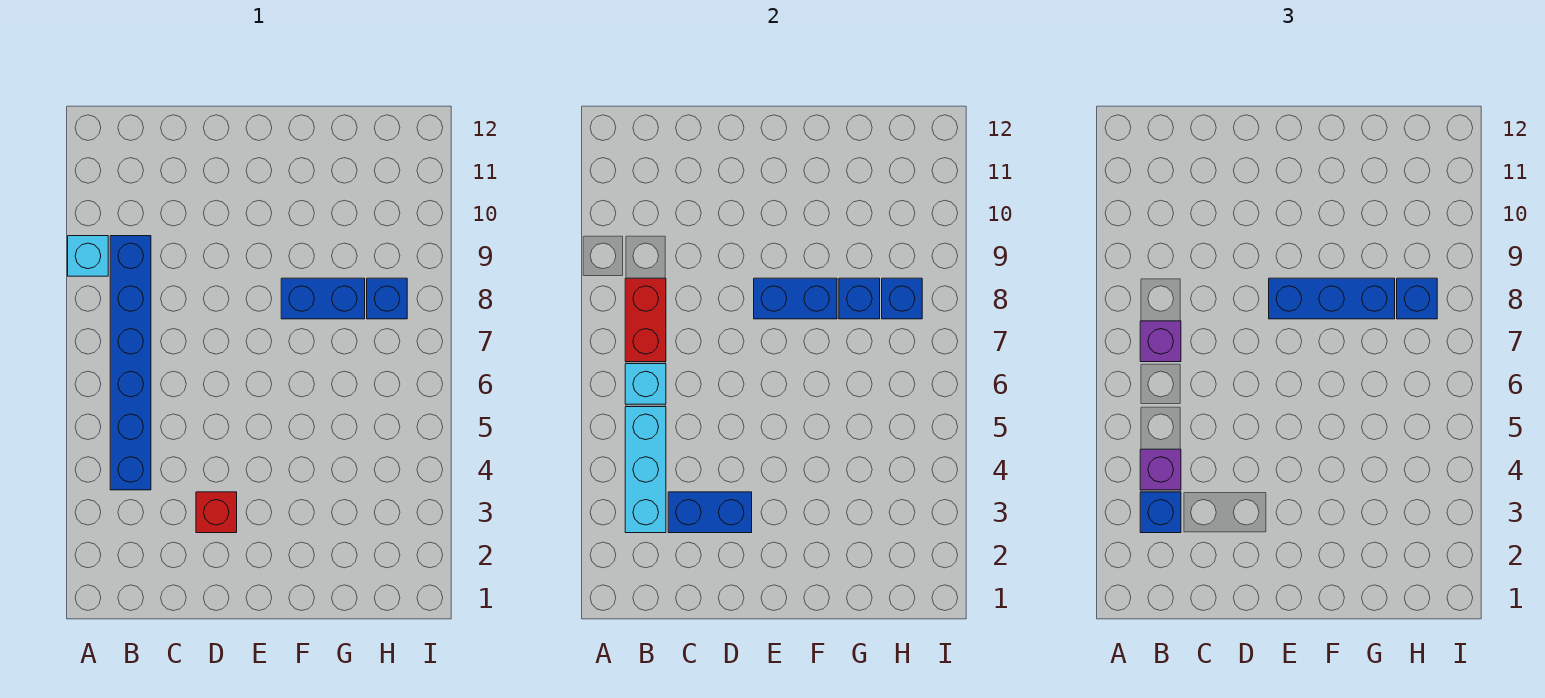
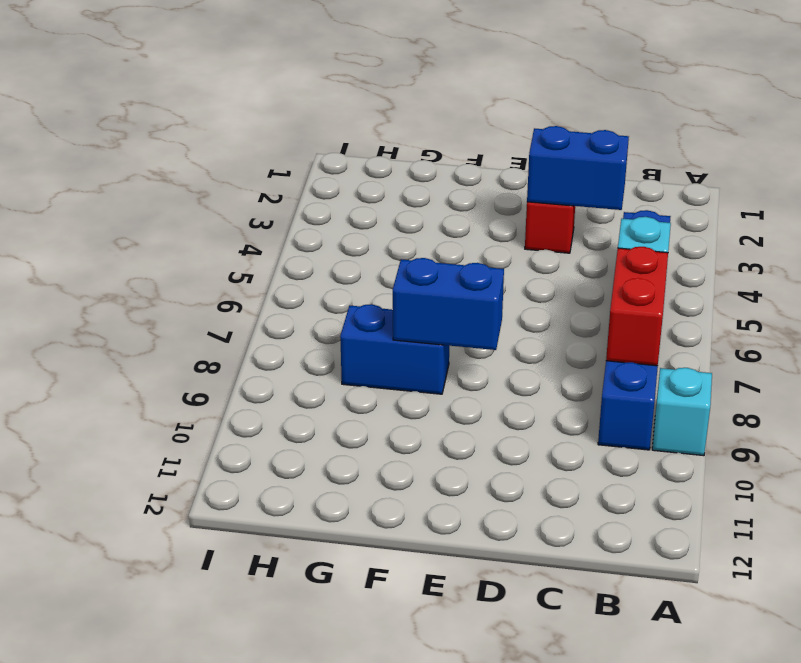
none -> blue brick H8 level 1
none -> cyan brick B3:B5 level 2
none -> blue brick G8 level 2

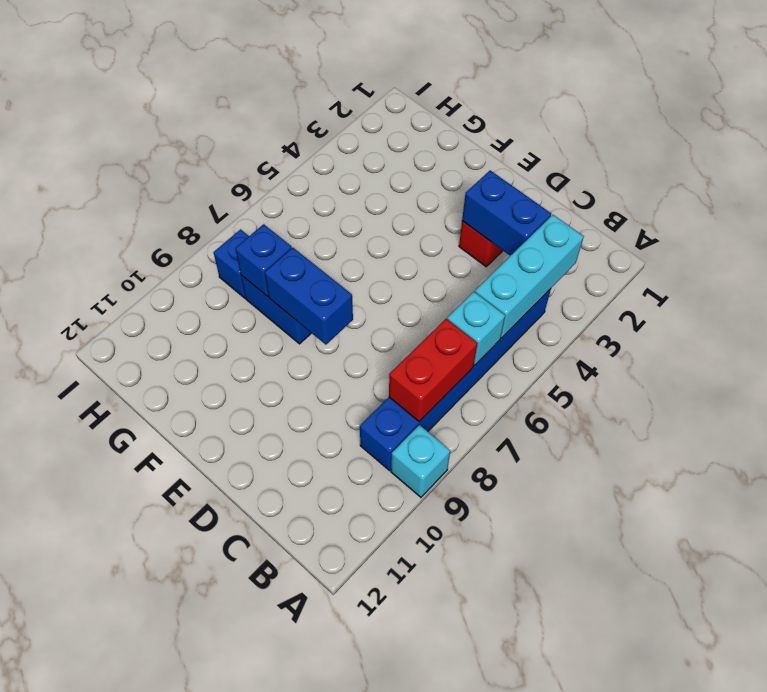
none -> blue brick H8 level 2
none -> blue brick B3 level 3
none -> purple brick B4 level 3

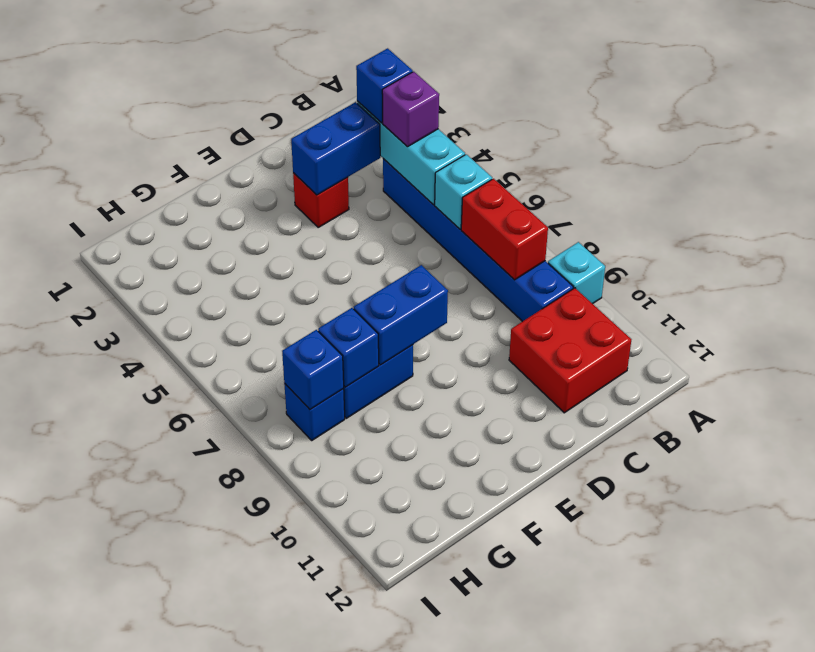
red brick B10:C11 level 1 -> none
none -> purple brick B7 level 3
none -> blue brick E8:G8 level 3
none -> blue brick H8 level 3

